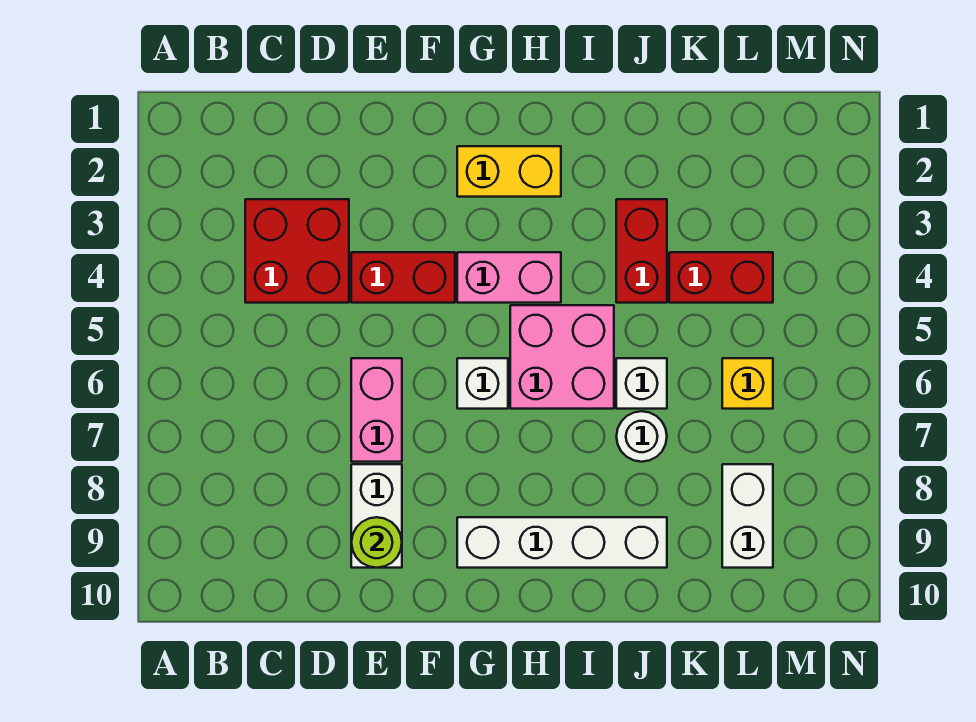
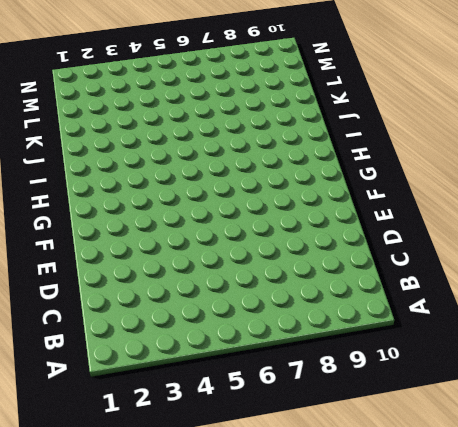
none -> red brick C3:D4 level 1
none -> red brick E4:F4 level 1
none -> pink brick E6:E7 level 1

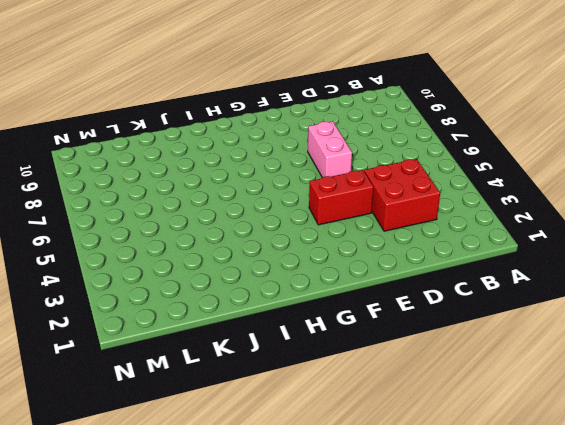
none -> white brick E8:E9 level 1
none -> yellow brick G2:H2 level 1
none -> pink brick G4:H4 level 1

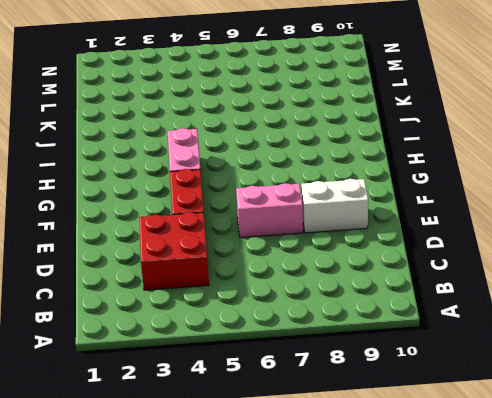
none -> yellow brick G2:H2 level 1
none -> white brick G6 level 1
none -> white brick G9:J9 level 1

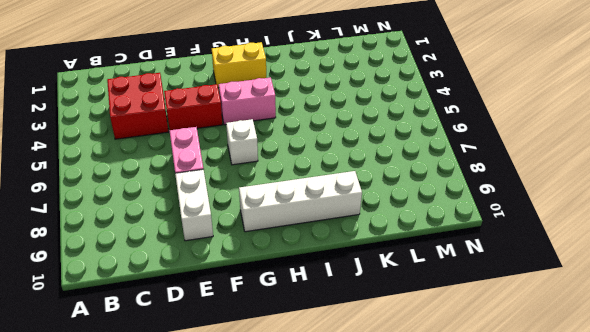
none -> pink brick H5:I6 level 1
none -> red brick J3:J4 level 1
none -> white brick J6 level 1

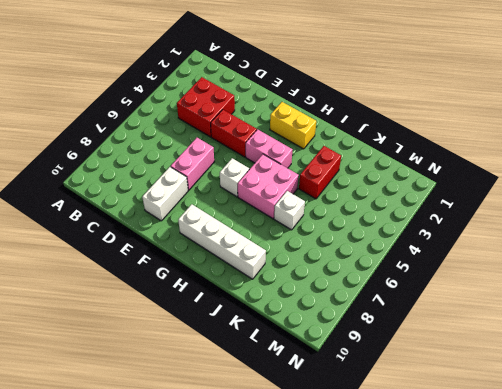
none -> white round brick J7 level 1
none -> red brick K4:L4 level 1
none -> yellow brick L6 level 1

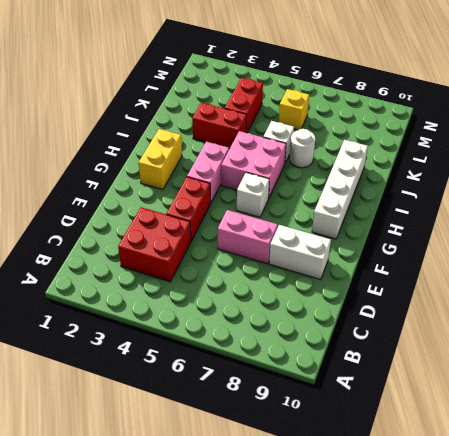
none -> white brick L8:L9 level 1
none -> lime round brick E9 level 2

